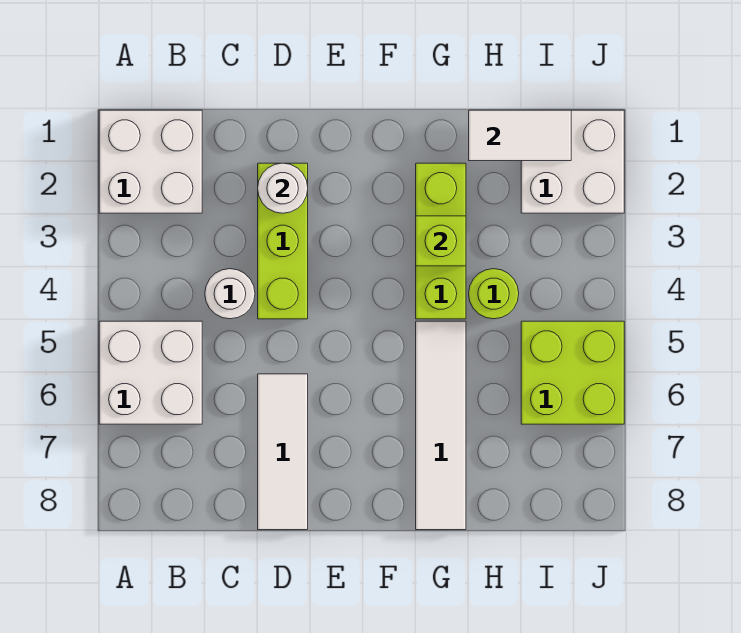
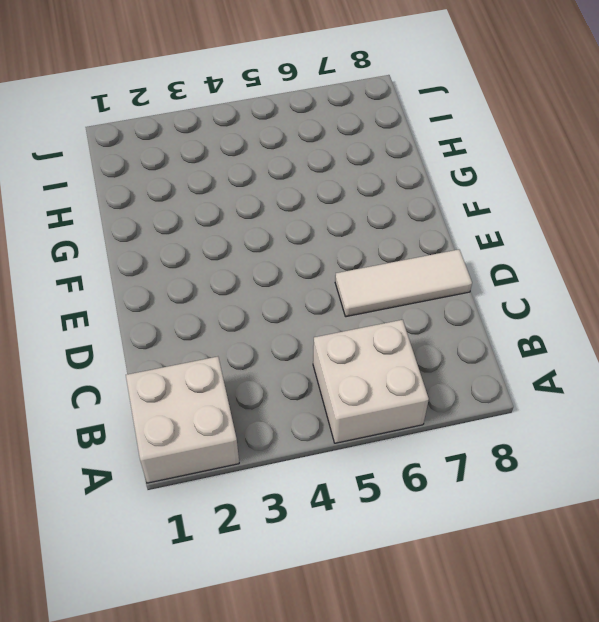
none -> white round brick C4 level 1
none -> lime brick D2:D4 level 1
none -> lime brick G2:G4 level 1

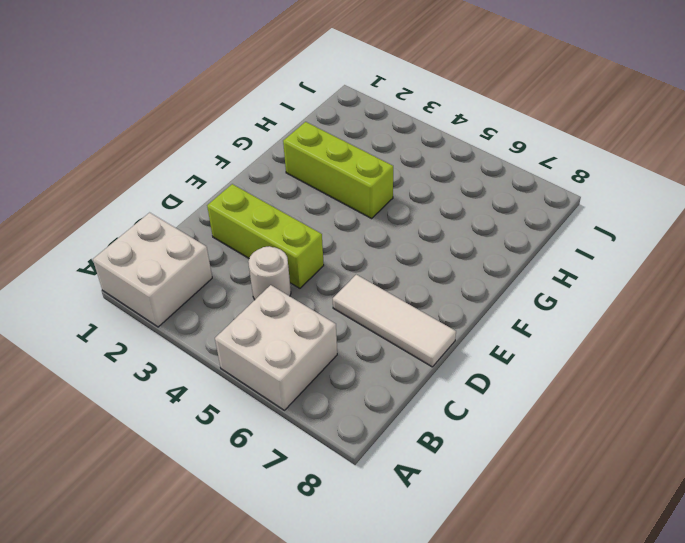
none -> white tile G5:G8 level 1
none -> lime round brick H4 level 1
none -> white brick I1:J2 level 1

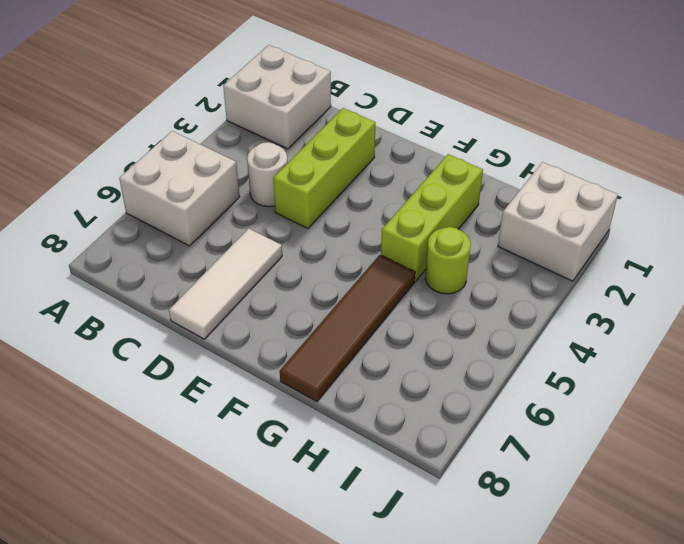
brown tile G5:G8 level 1 -> white tile G5:G8 level 1
none -> lime brick I5:J6 level 1
none -> white round brick D2 level 2
none -> lime brick G3 level 2

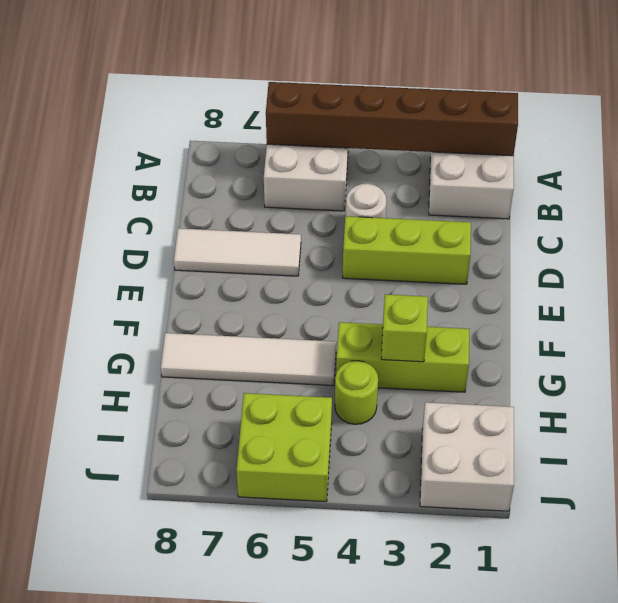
brown brick A1:A6 level 2 -> none
none -> white round brick D2 level 2
none -> white tile H1:I1 level 2

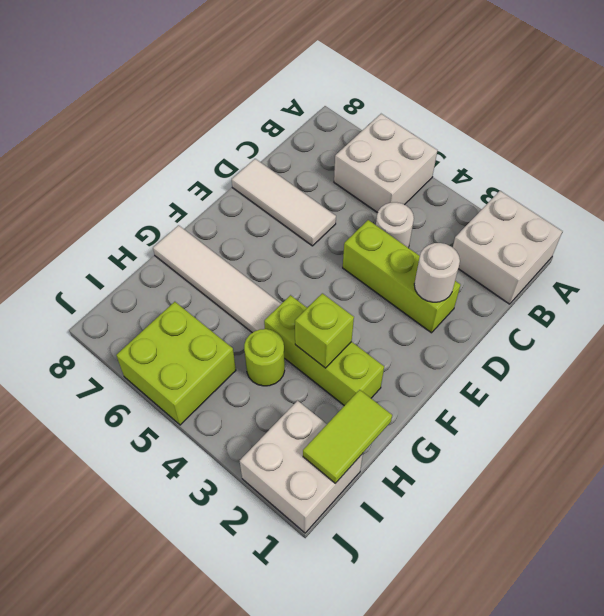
lime tile H1:I1 level 2 -> white tile H1:I1 level 2

